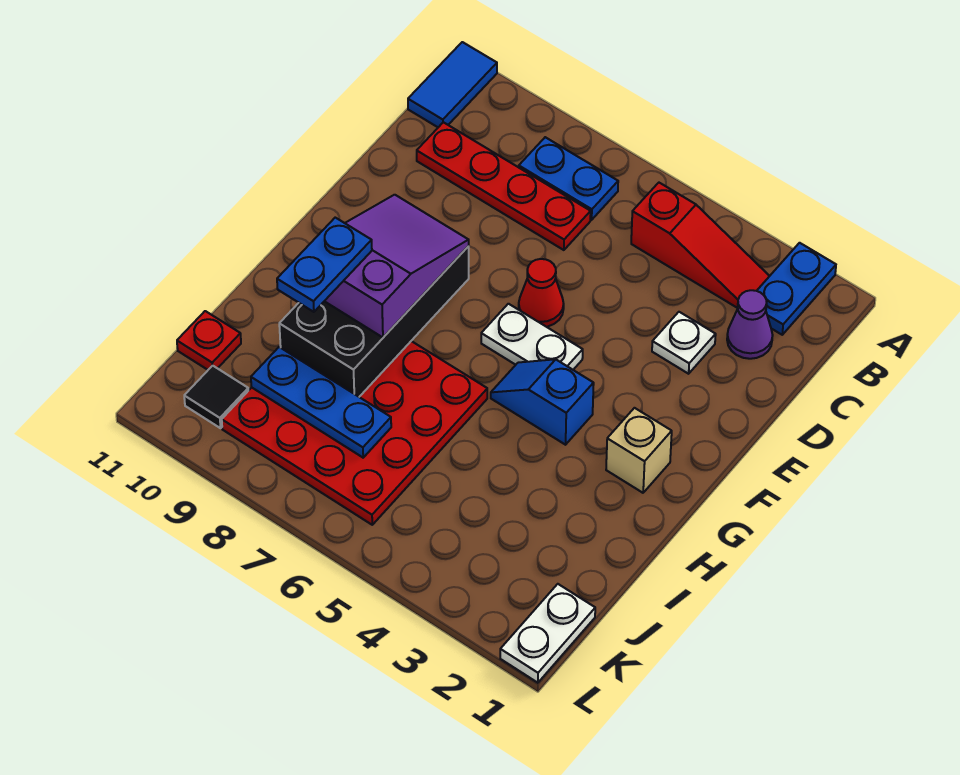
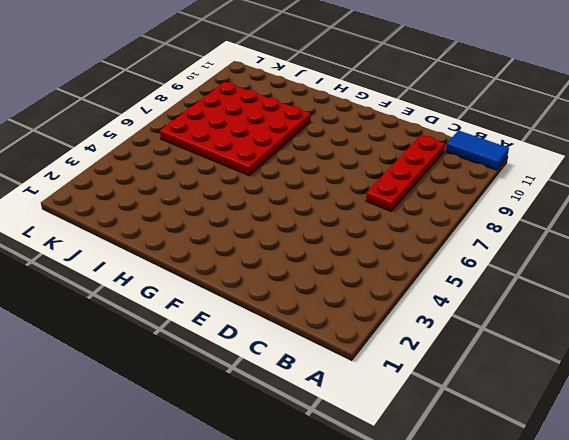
none -> blue plate A2:B2 level 1
none -> red slope B3:B5 level 1 top 5
none -> blue plate B7:B8 level 1

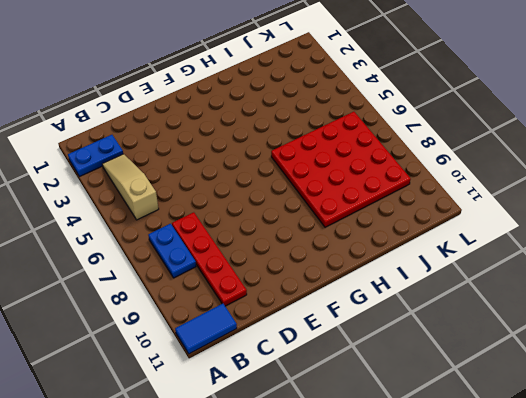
tan slope B3:B5 level 1 top 5 -> red slope B3:B5 level 1 top 5
none -> purple cone C2 level 1
none -> white plate D3 level 1
none -> red cone E6 level 1

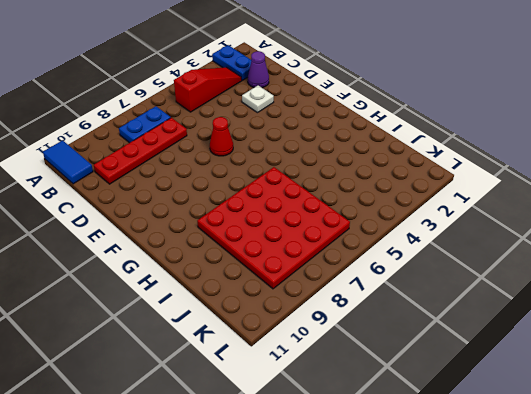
none -> white plate F5:F6 level 1
none -> tan brick G2 level 1
none -> blue slope G4:G5 level 1 top 4

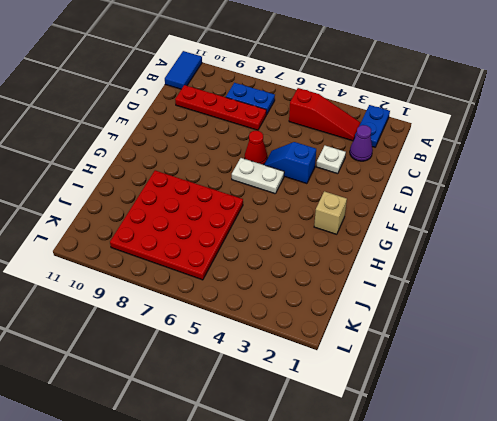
blue slope E4:E5 level 1 top 4 -> blue slope G4:G5 level 1 top 4
none -> red plate J11 level 1
none -> white plate K1:L1 level 1
none -> black tile K10 level 1

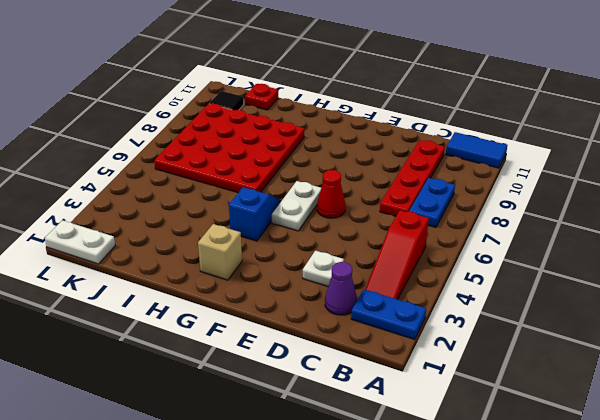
none -> black brick F8:I9 level 2
none -> blue plate J7:J9 level 2
none -> purple slope F8:H9 level 3 top H

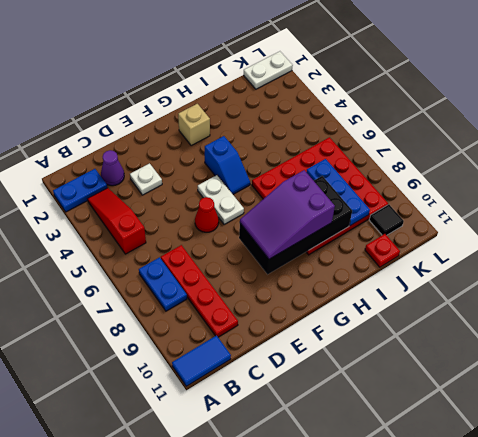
none -> blue plate H9:I9 level 4

